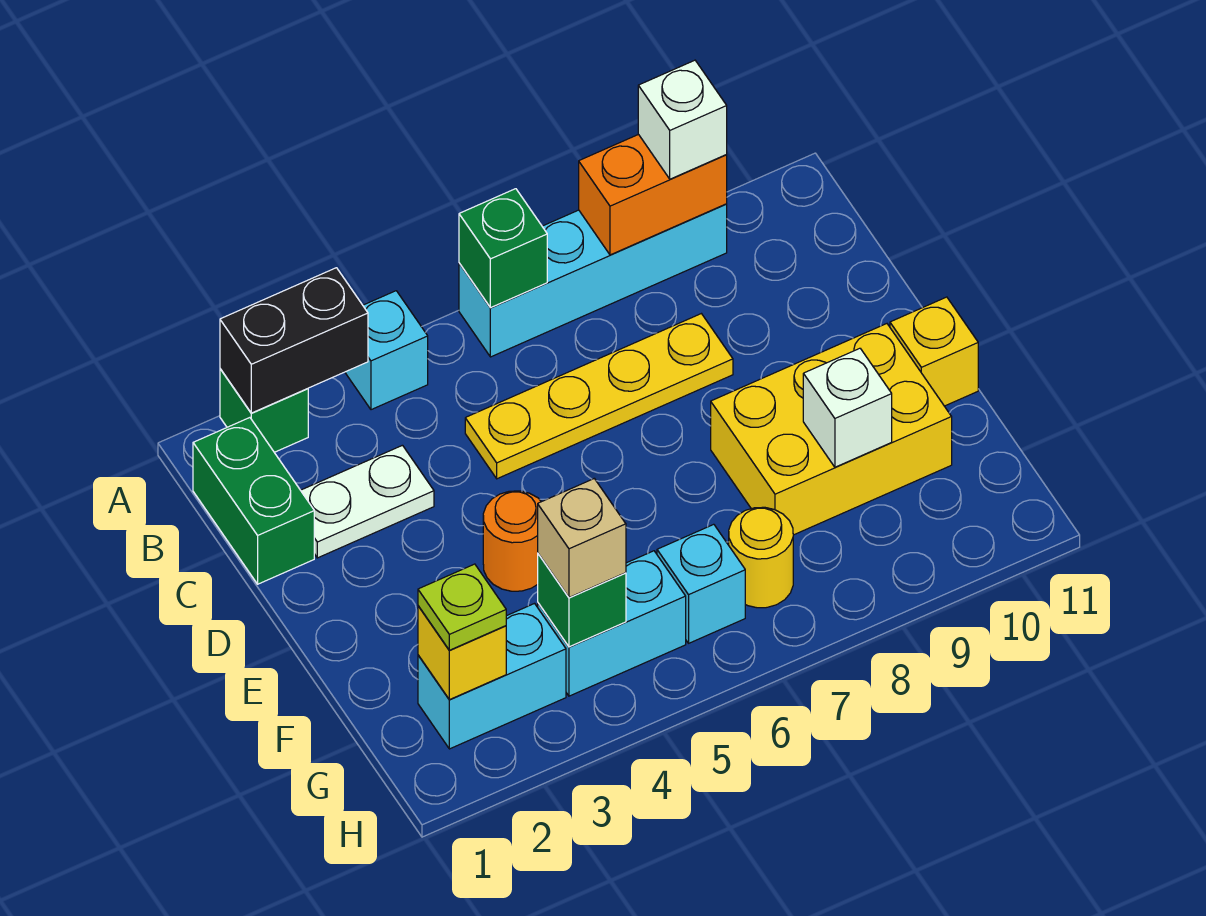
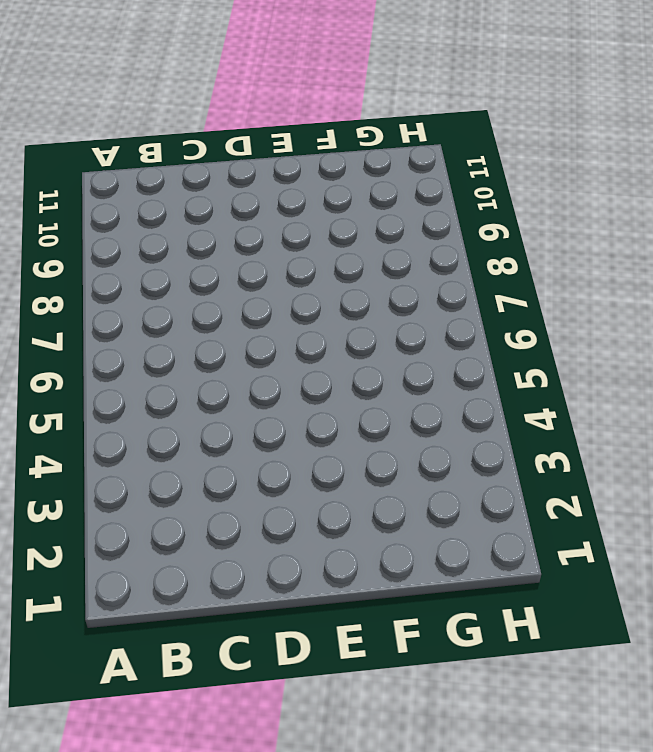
none -> green brick A2 level 1
none -> cyan brick A4 level 1
none -> cyan brick A6:A9 level 1

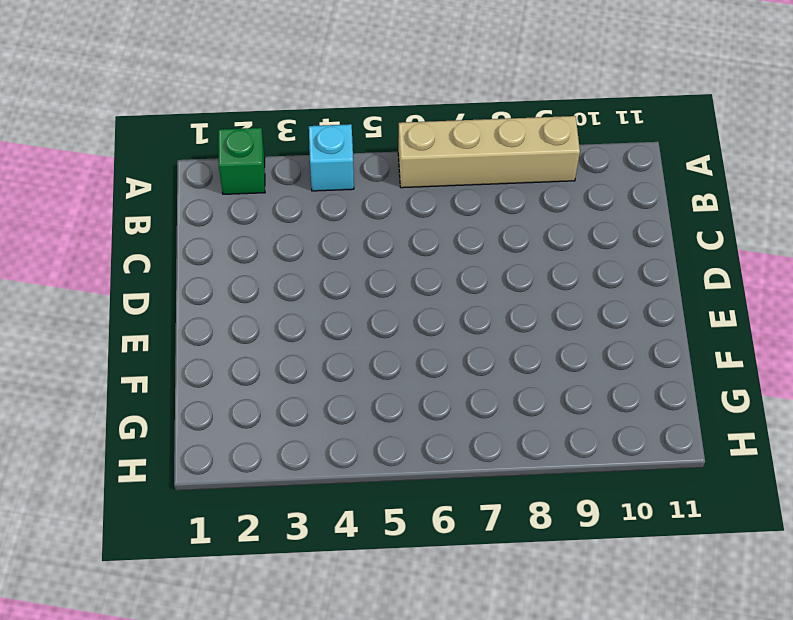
tan brick A6:A9 level 1 -> cyan brick A6:A9 level 1
none -> green brick B1:C1 level 1
none -> white plate C2:C3 level 1
none -> yellow plate C5:C8 level 1

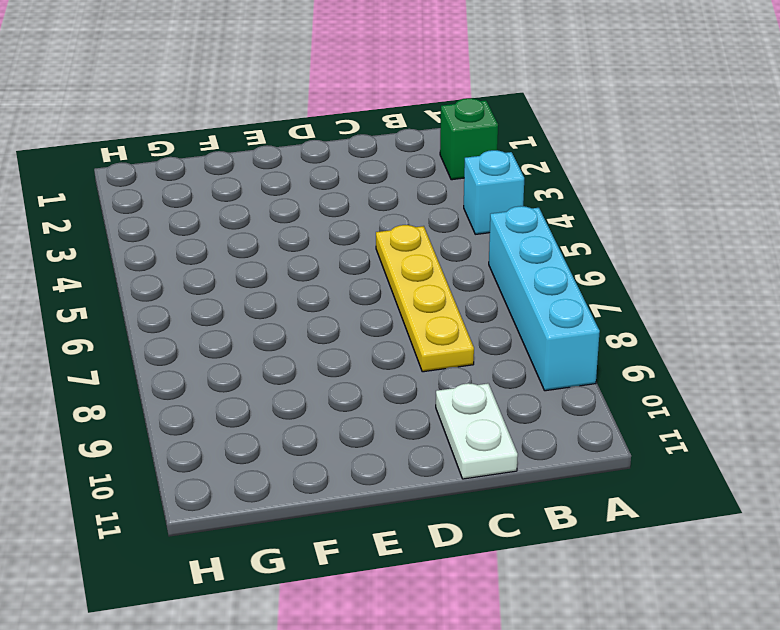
white plate C10:C11 level 1 -> white plate C2:C3 level 1
none -> green brick B1:C1 level 1
none -> orange round brick E4 level 1
none -> yellow brick E8:F10 level 1

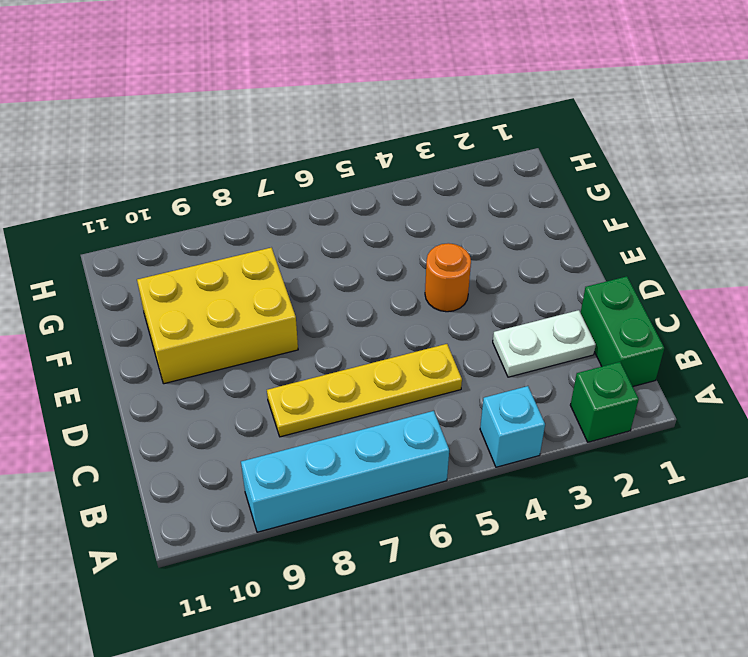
none -> yellow brick E11 level 1
none -> cyan brick G2:G3 level 1
none -> cyan brick G4:G5 level 1

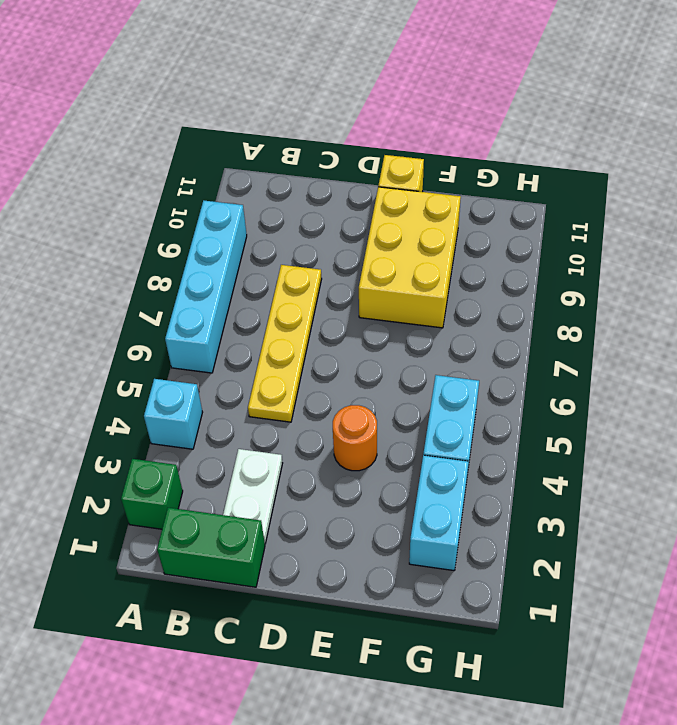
none -> cyan brick G6 level 1
none -> yellow round brick G7 level 1
none -> black brick A2:A3 level 2

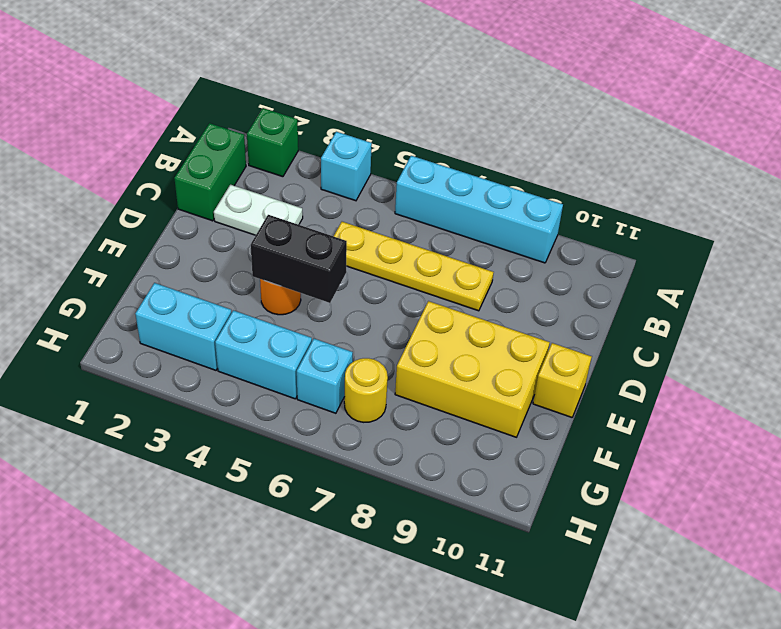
black brick E4:E5 level 2 -> black brick A2:A3 level 2
none -> green brick A6 level 2
none -> orange brick A8:A9 level 2
none -> white brick F9 level 2

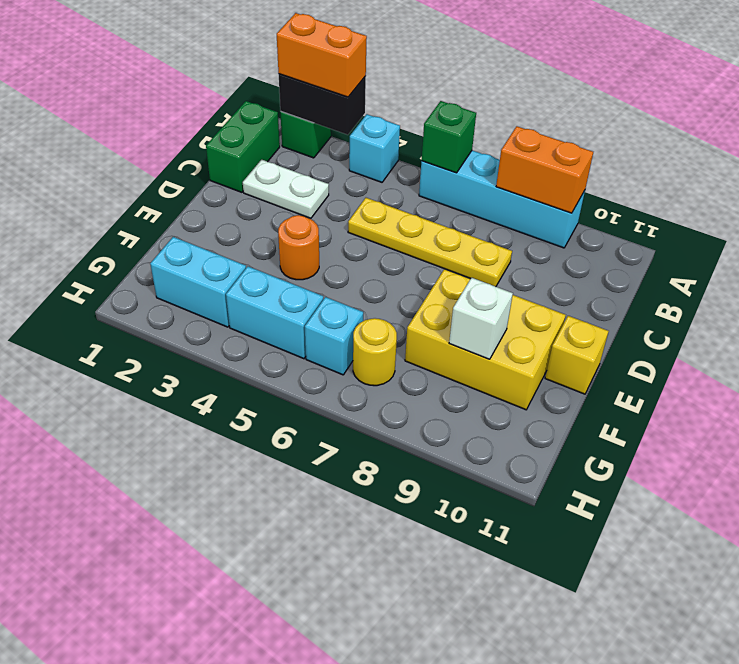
orange brick A2:A3 level 3 -> none
none -> yellow brick G2 level 2
none -> green brick G4 level 2
none -> white brick A9 level 3

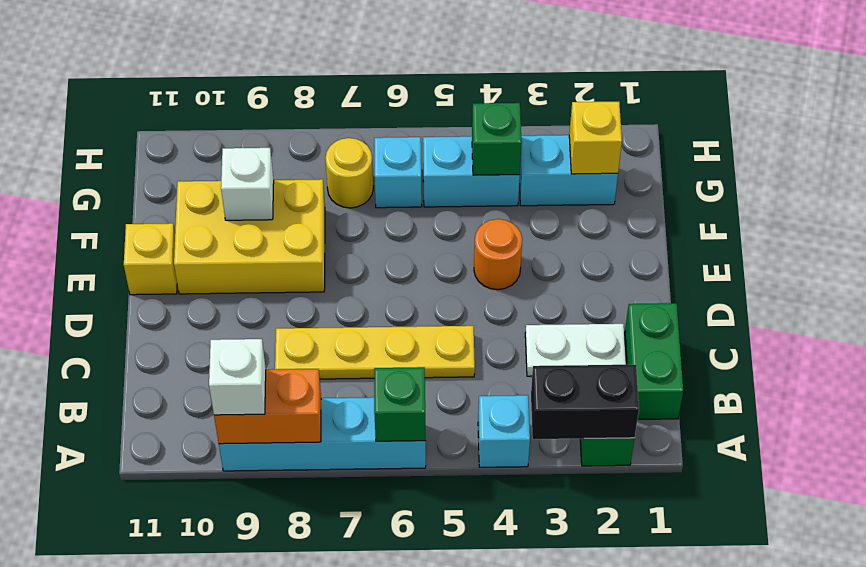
none -> lime plate G2 level 3
none -> tan brick G4 level 3

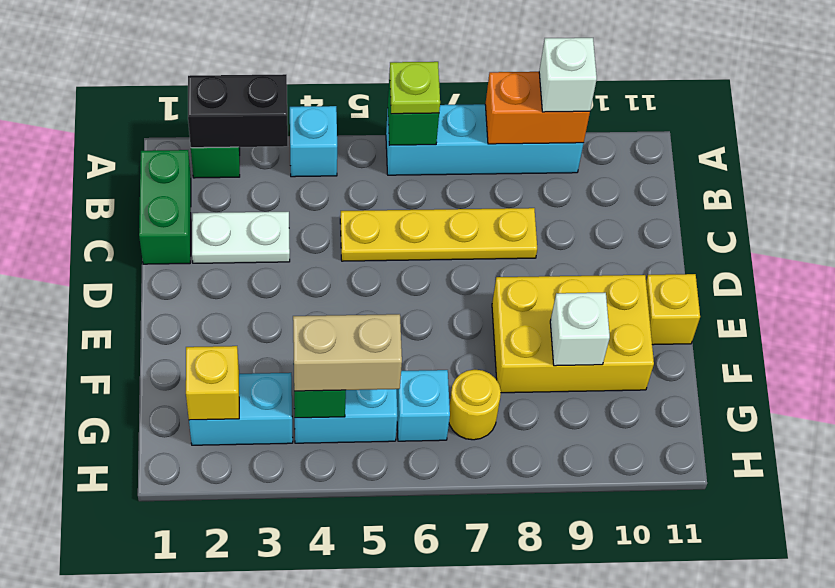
lime plate A6 level 3 -> lime plate G2 level 3
tan brick G4:G5 level 3 -> tan brick G4 level 3
none -> orange round brick E4 level 1

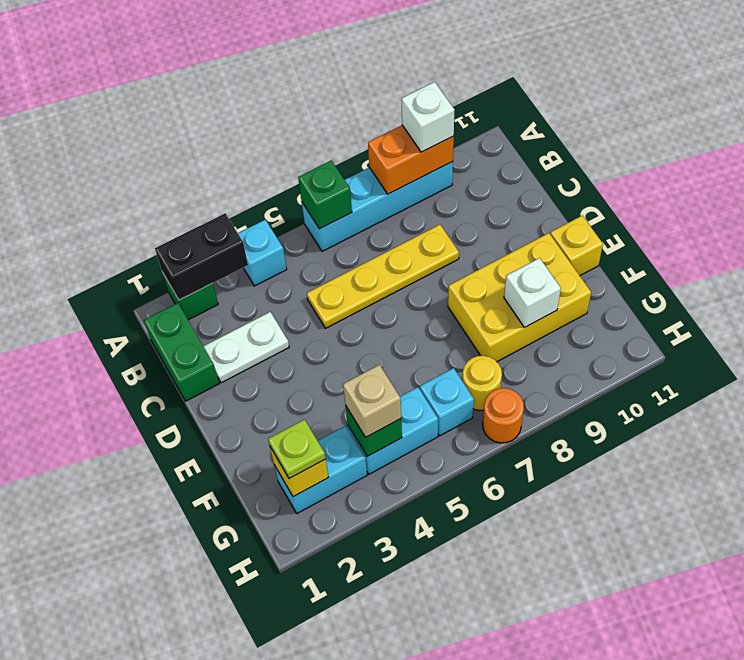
orange round brick H7 level 1 -> orange round brick E4 level 1

